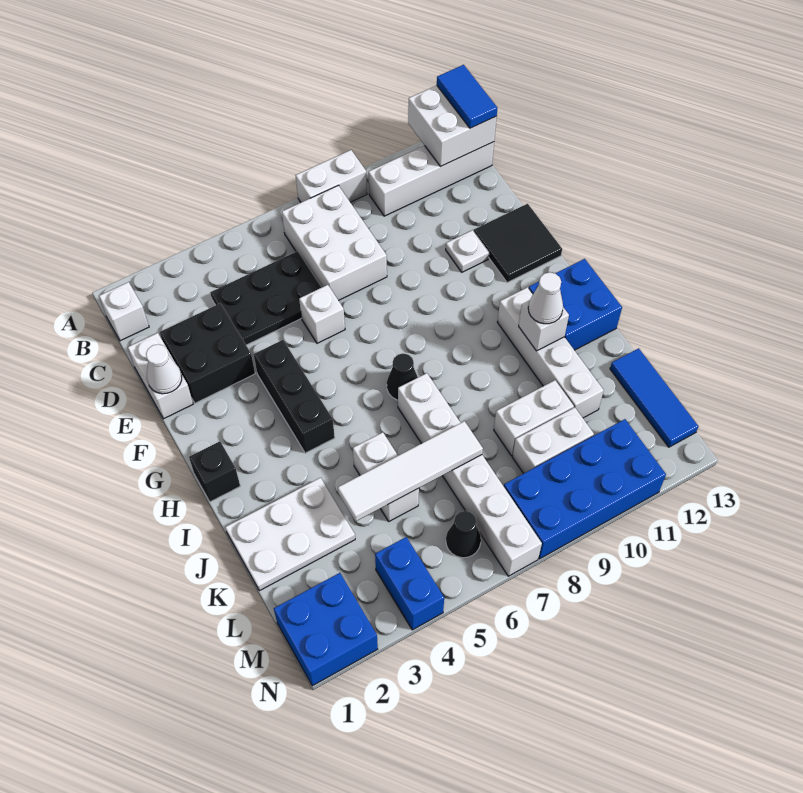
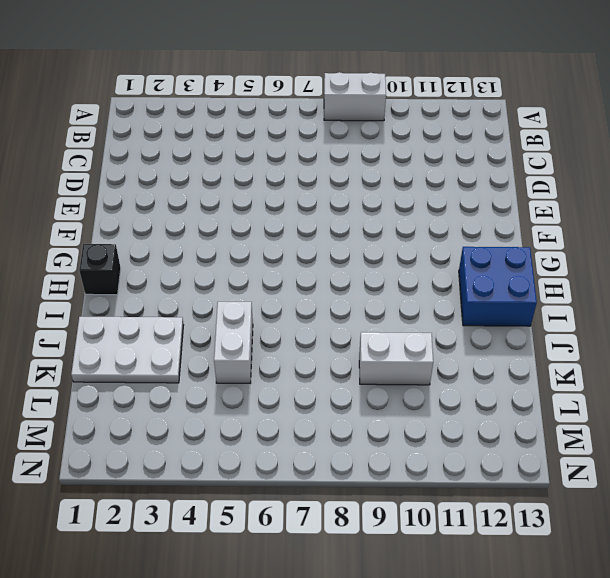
none -> white brick B1 level 1
none -> white brick B7:D8 level 1
none -> white brick B10:B13 level 1
none -> black plate C4:D6 level 1

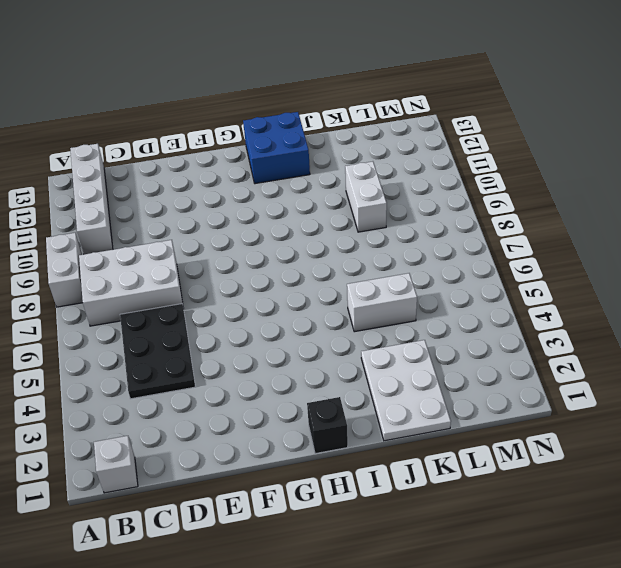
none -> white brick D1:E1 level 1
none -> black brick D2:E3 level 1
none -> white brick E6 level 1
none -> white plate E11 level 1

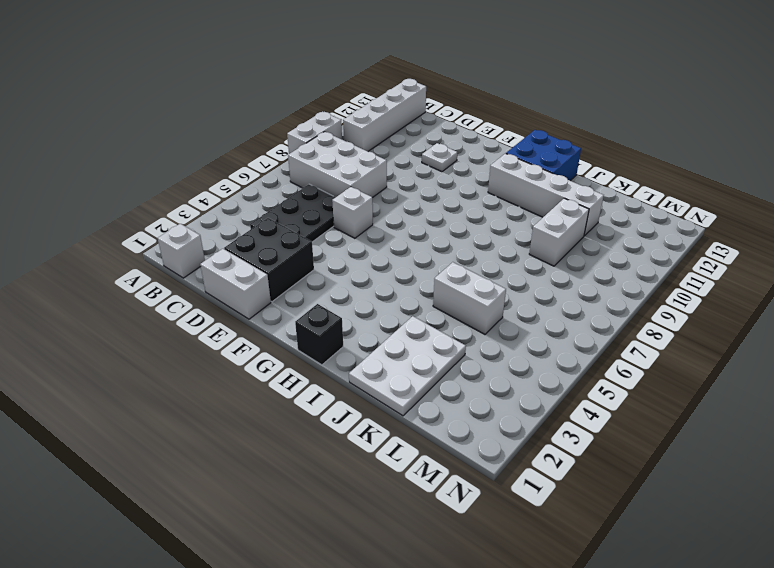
none -> black tile E12:F13 level 1
none -> black brick F4:H4 level 1
none -> black cone H7 level 1
none -> white brick I7:N7 level 1

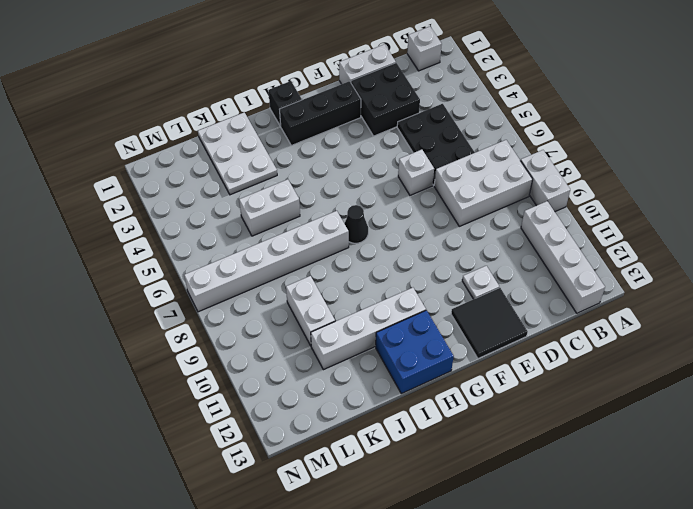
black brick F2:H2 level 1 -> black brick F4:H4 level 1
none -> blue tile K13:M13 level 1
none -> white brick L9:L10 level 1
none -> blue brick M1:N2 level 1
none -> blue brick M4:N4 level 1

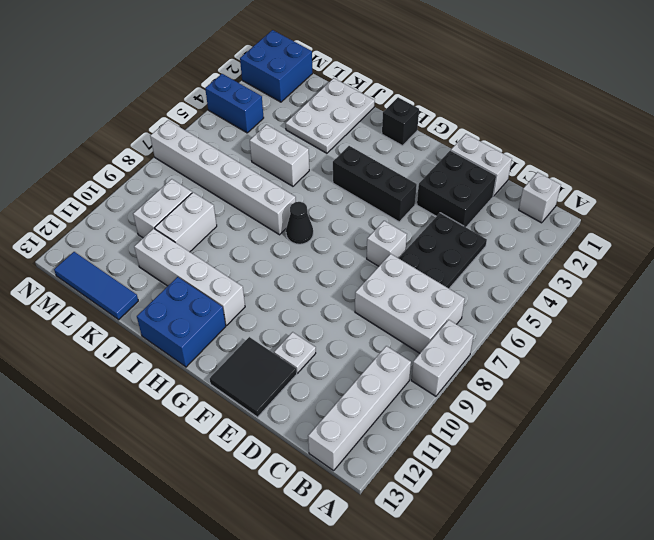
none -> black cone M6 level 1
none -> blue brick M8:N11 level 1
none -> white brick A12:B13 level 2
none -> white cone E1 level 2

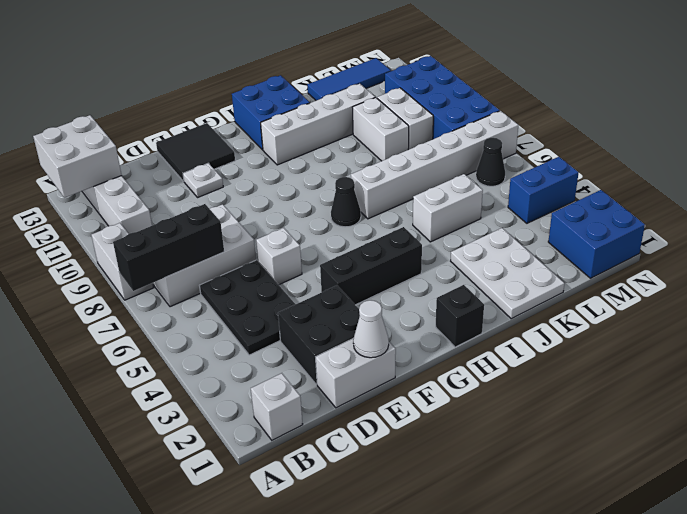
black brick A7:C7 level 2 -> none
none -> white brick I11 level 2
none -> white tile K4:K7 level 2
none -> blue tile A13:B13 level 3
none -> white cone I11 level 3

